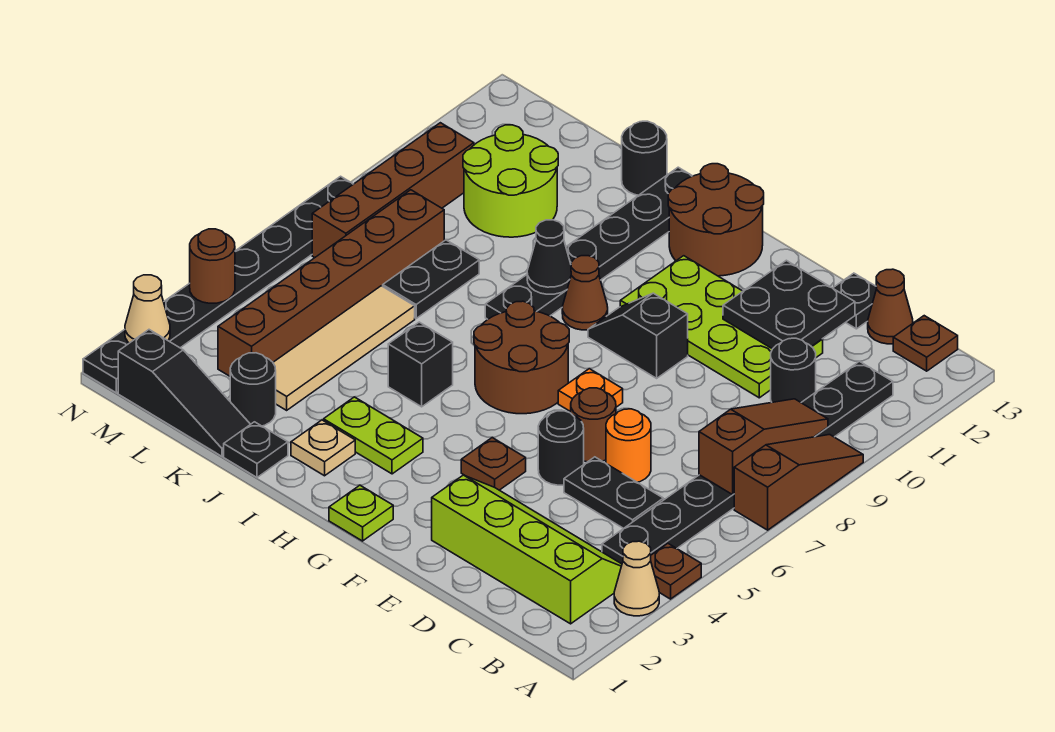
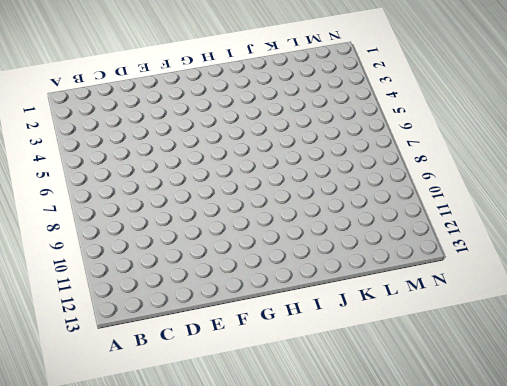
none -> tan cone A3 level 1
none -> brown plate A4 level 1
none -> brown slope A7:A9 level 1 top 7
none -> lime slope B2:E3 level 1 top 2

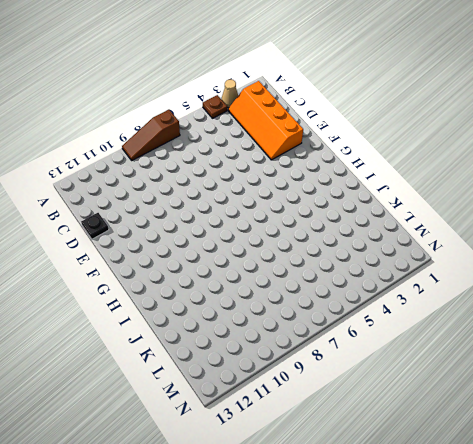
orange slope B2:E3 level 1 top 2 -> lime slope B2:E3 level 1 top 2
none -> black plate B4:B11 level 1
none -> brown plate B13 level 1
none -> black plate C5:D5 level 1
none -> black round brick C10 level 1

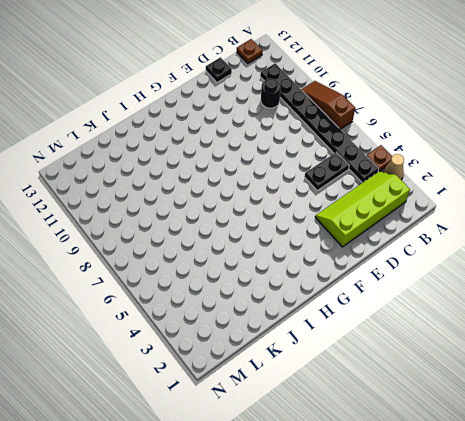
none -> brown cone C13 level 1
none -> orange round brick D6 level 1
none -> lime plate D10:G11 level 1
none -> black round brick E5 level 1

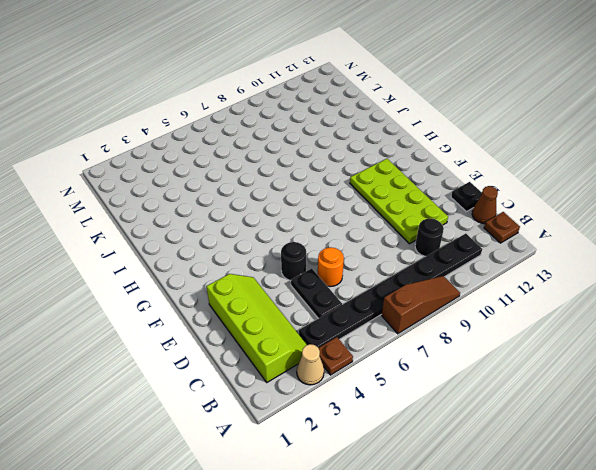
none -> brown round brick E6 level 1
none -> brown plate F4 level 1
none -> orange plate F7 level 1
none -> black slope F9:G9 level 1 top F

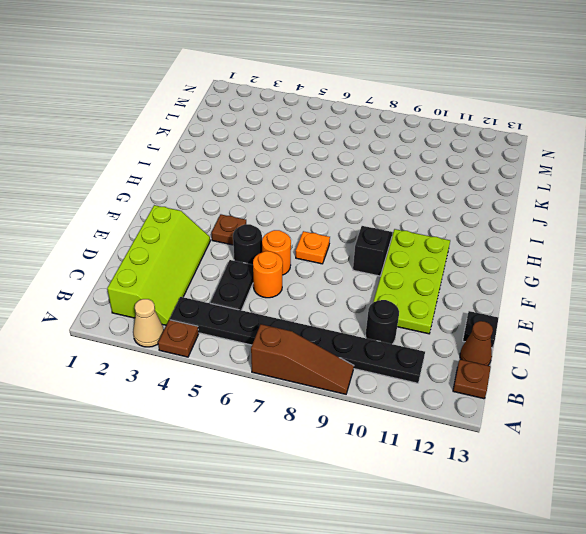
orange round brick E6 level 1 -> brown round brick E6 level 1
none -> lime plate G1 level 1
none -> brown round brick G6:H7 level 1
none -> brown round brick G12:H13 level 1
none -> lime plate H3:I3 level 1

